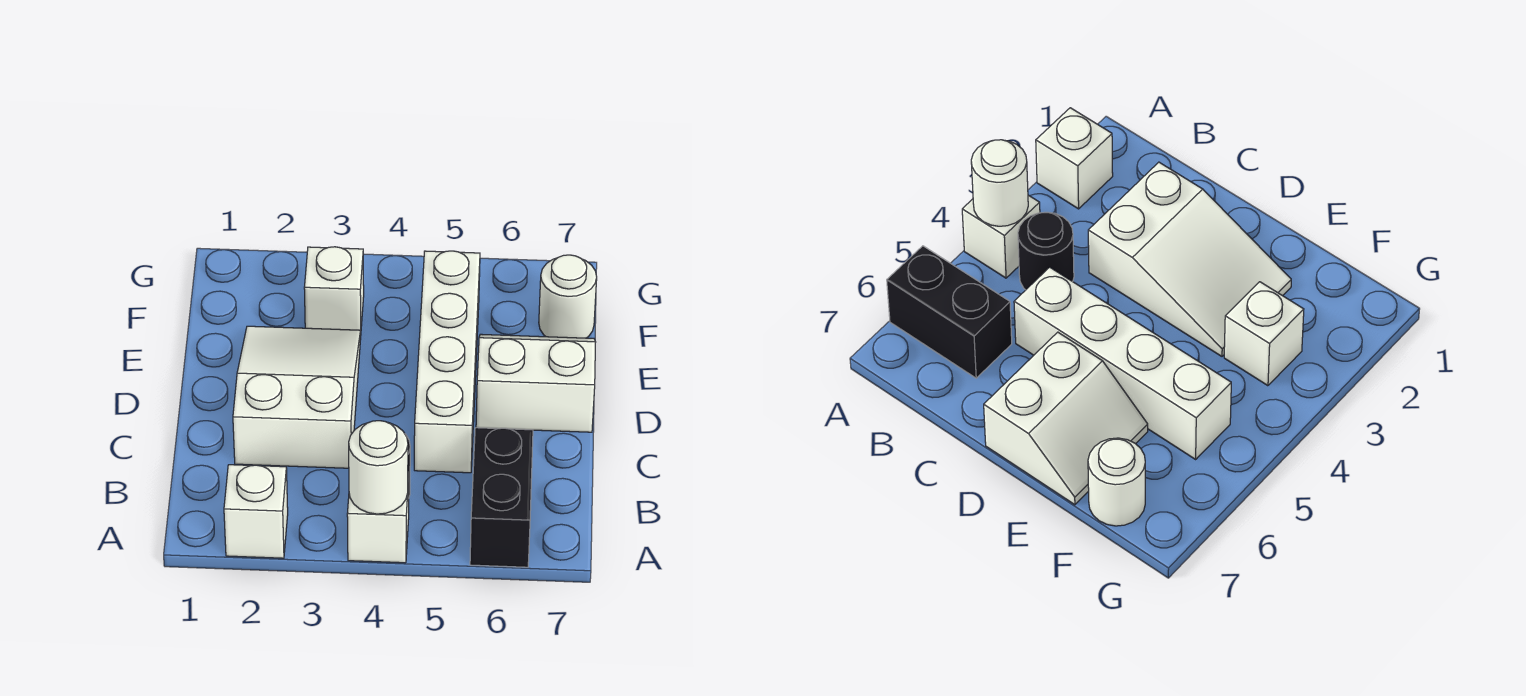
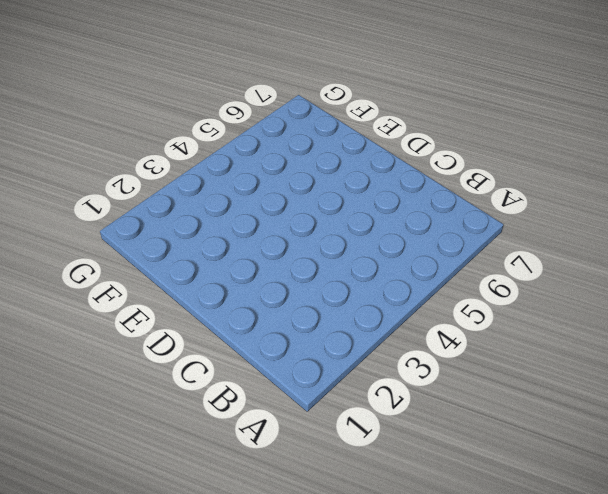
none -> white brick A2 level 1
none -> white brick A4 level 1

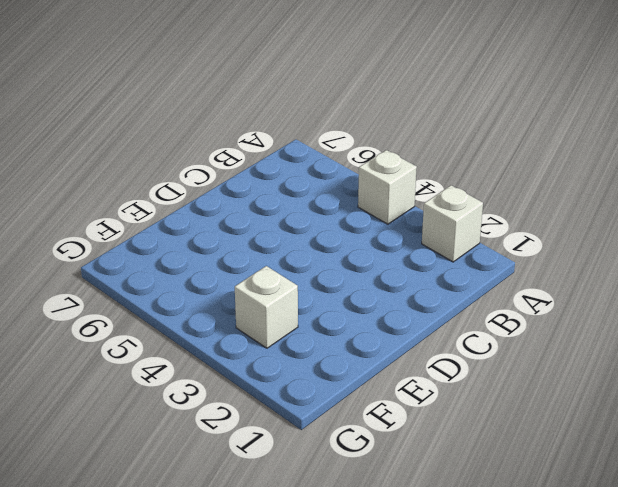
none -> black brick A6:B6 level 1
none -> black round brick B4 level 1

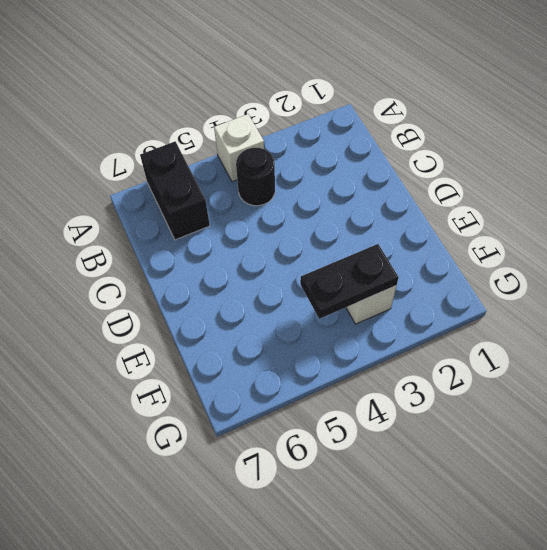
black plate F3:F4 level 2 -> none
none -> white brick A2 level 1
none -> white slope C2:E3 level 1 top C

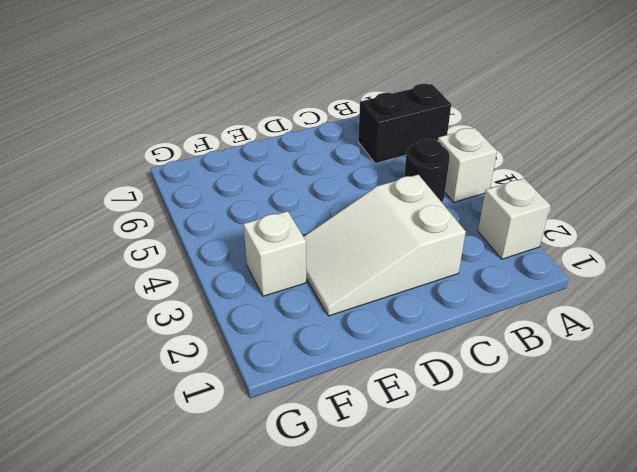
none -> white brick C5:F5 level 1
none -> white slope D6:E7 level 1 top D

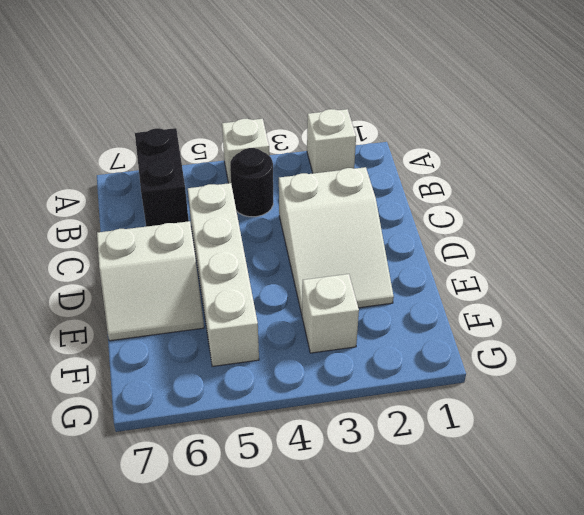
none -> white round brick F7 level 1
none -> white round brick A4 level 2

